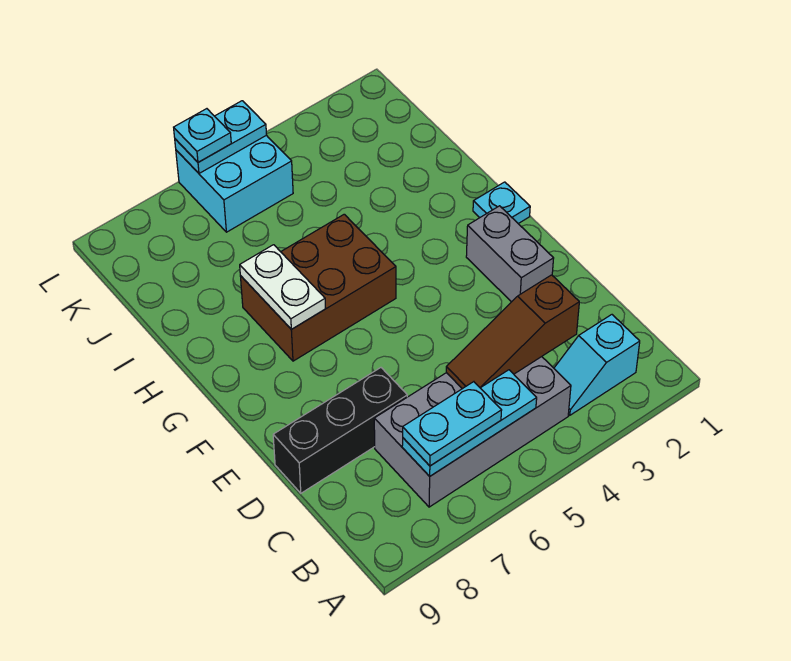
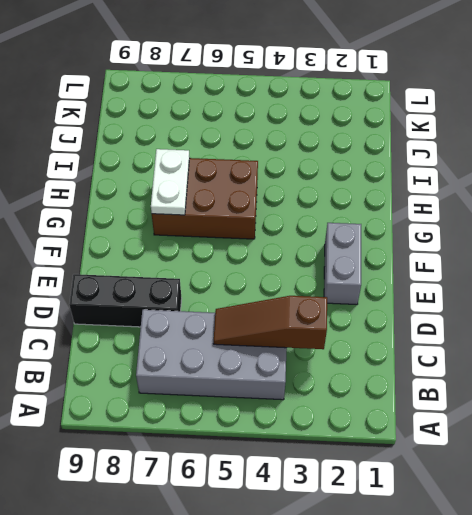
none -> cyan slope B2:B3 level 1 top 2
none -> cyan plate G1 level 1
none -> cyan brick K5:L6 level 1

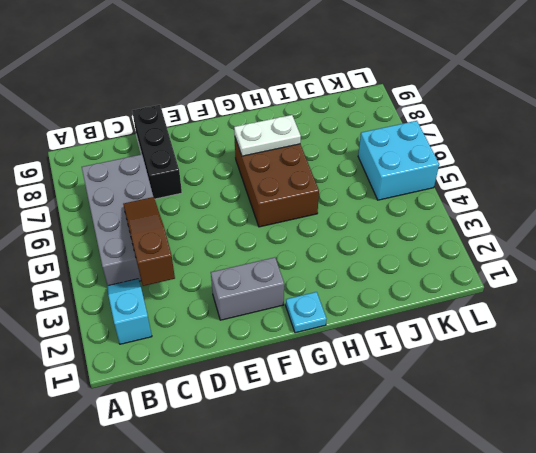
none -> cyan plate B5:B7 level 2
none -> cyan plate L5:L6 level 2
none -> cyan plate B6:B7 level 3

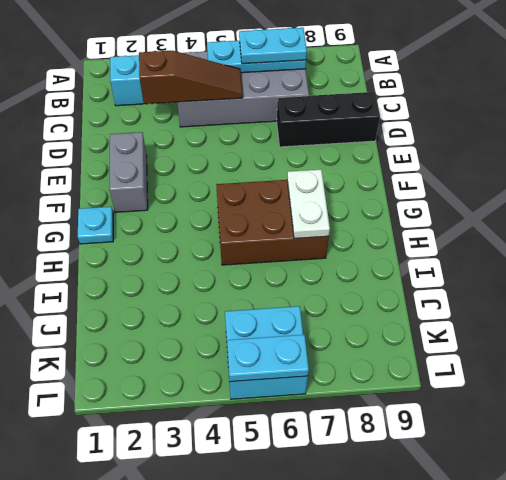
none -> cyan plate L6 level 3

